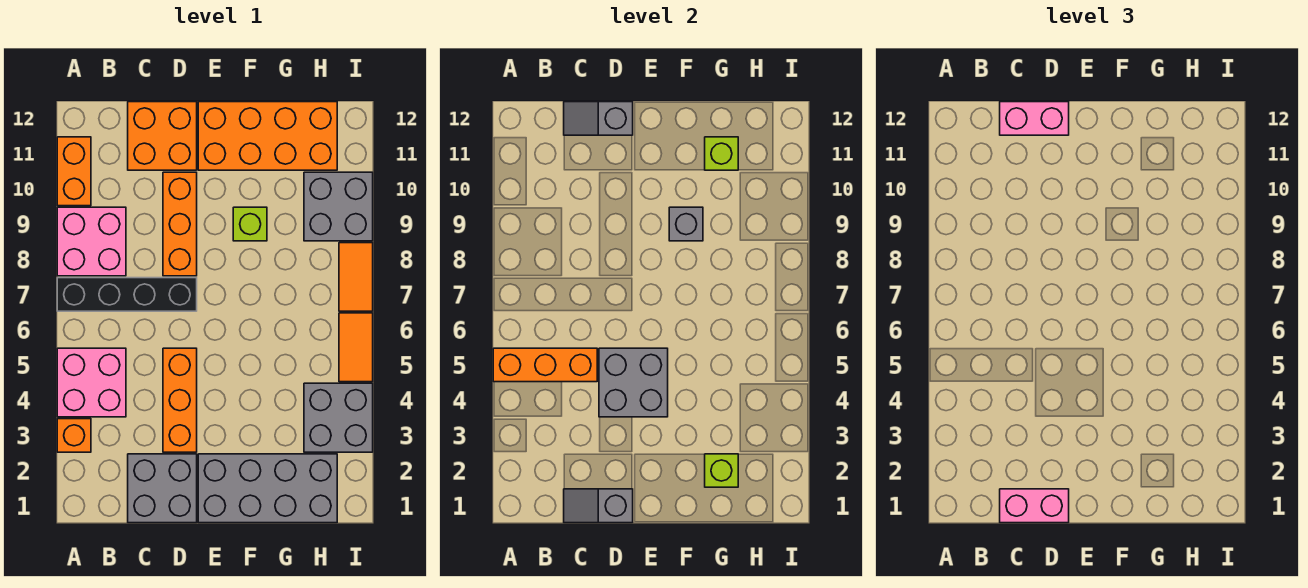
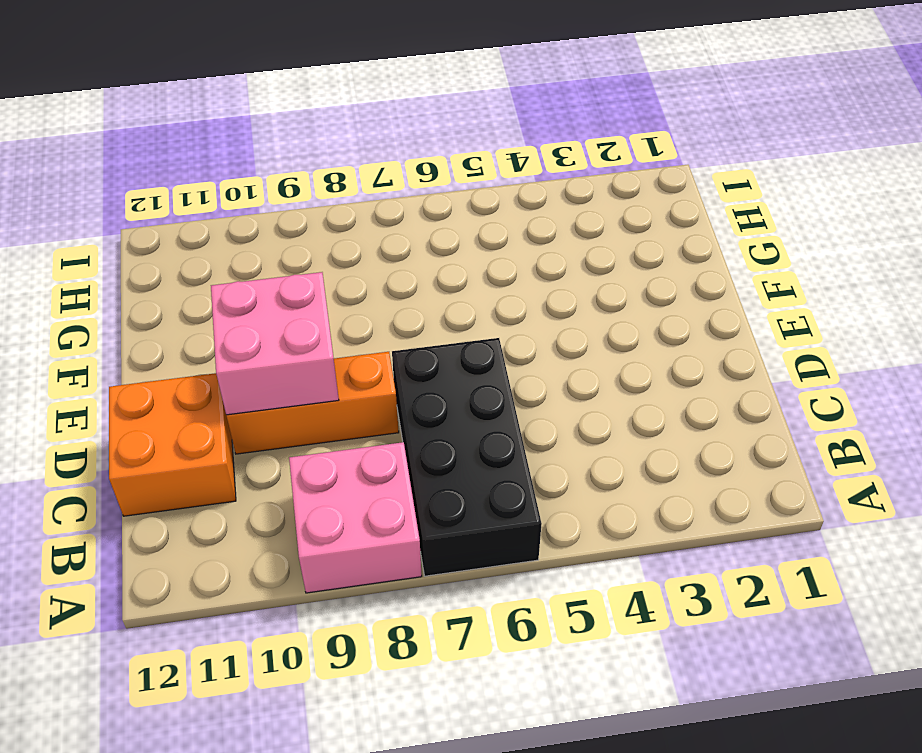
black brick A6:D7 level 1 -> black brick A7:D7 level 1
pink brick D9:E10 level 2 -> pink brick A4:B5 level 1
none -> orange brick A3 level 1
none -> orange brick A10:A11 level 1
none -> grey brick C1:D2 level 1

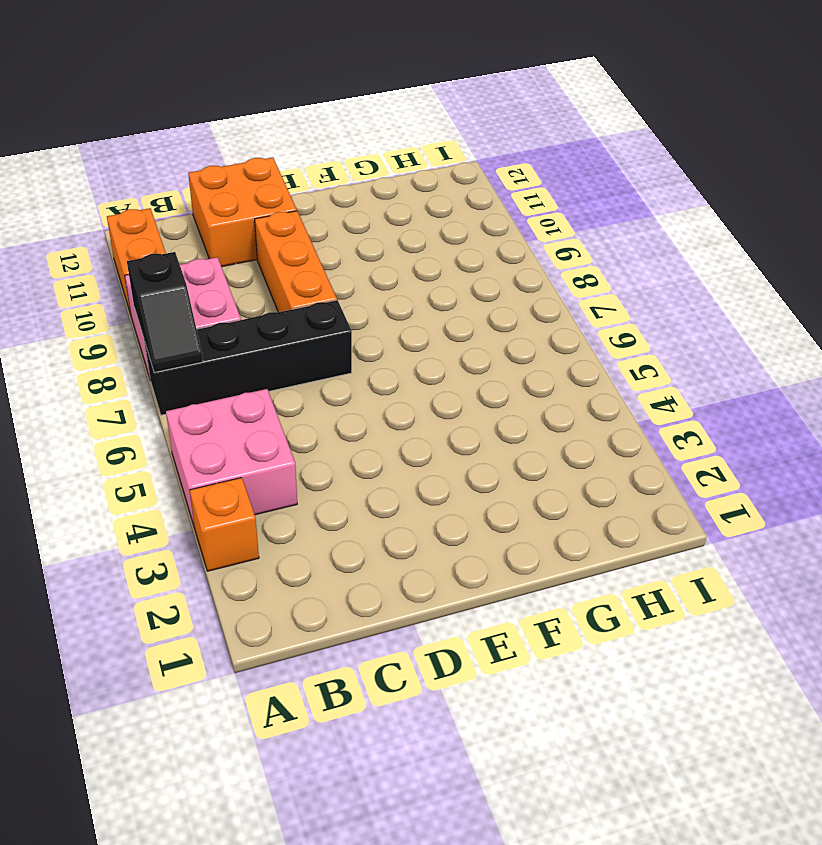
black slope A7:A8 level 2 top 8 -> none
none -> grey brick C1:D2 level 1
none -> orange brick D3:D5 level 1
none -> grey brick E1:H2 level 1

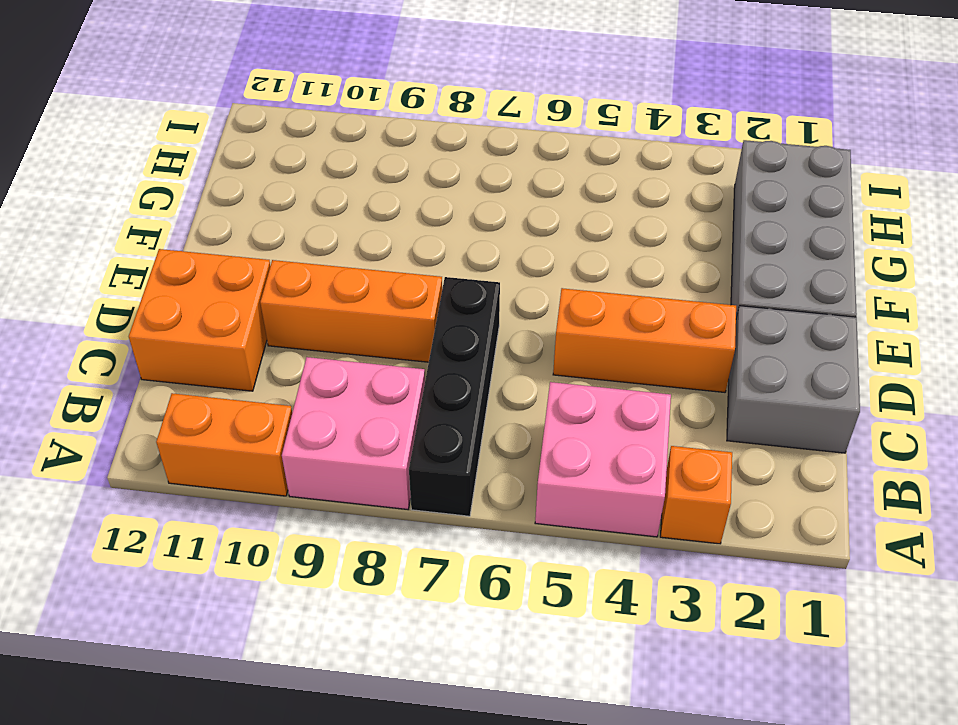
none -> orange brick E11:H12 level 1
none -> lime brick F9 level 1
none -> grey brick H3:I4 level 1

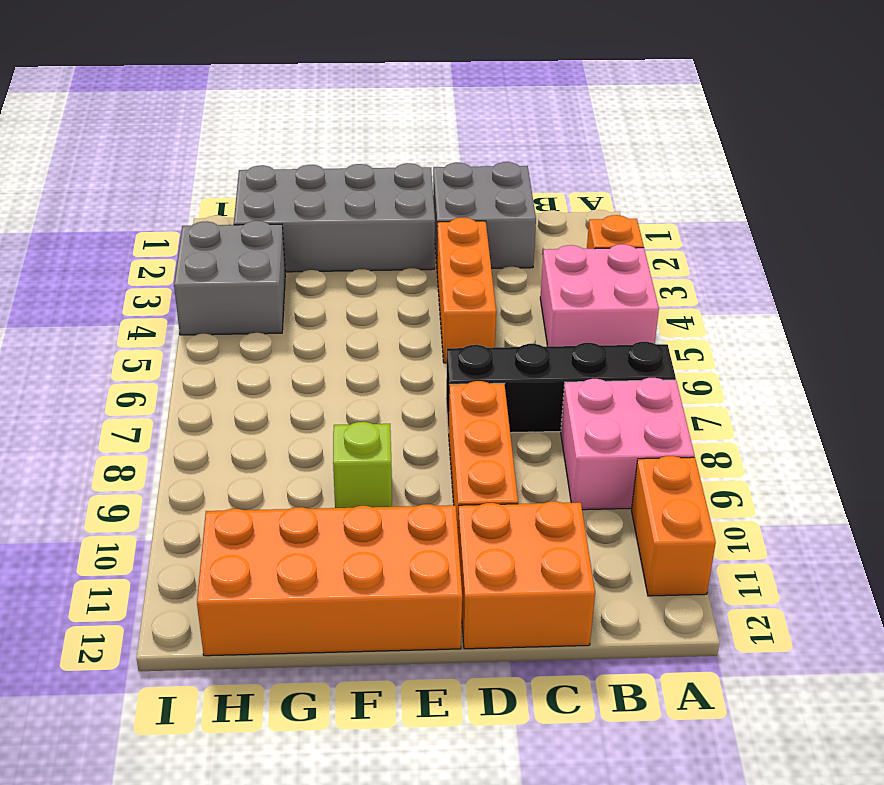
none -> grey brick H9:I10 level 1
none -> orange tile I5:I6 level 1
none -> orange tile I7:I8 level 1

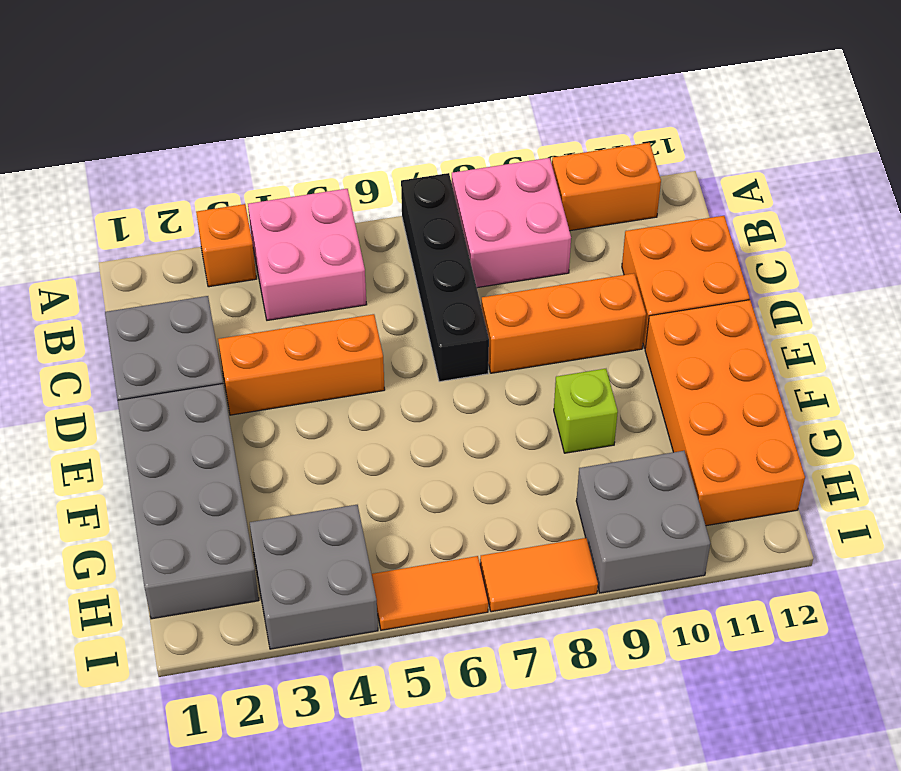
none -> orange brick A5:C5 level 2
none -> grey slope C1:D1 level 2 top D
none -> grey slope C12:D12 level 2 top D

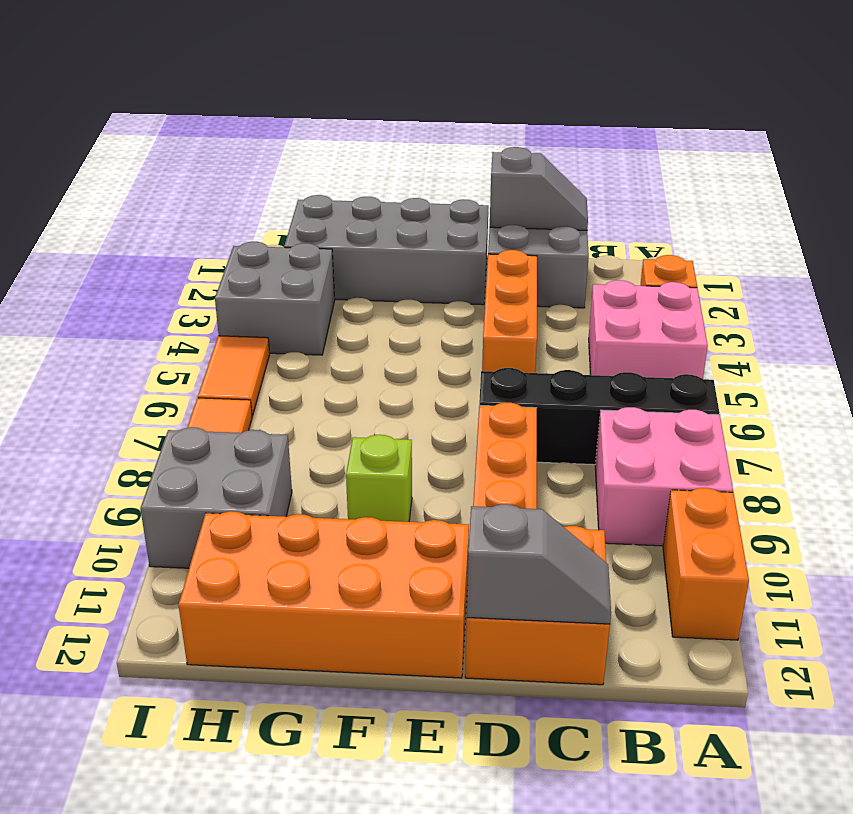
none -> orange brick A5:C5 level 2
none -> grey brick D4:E5 level 2
none -> grey brick F9 level 2

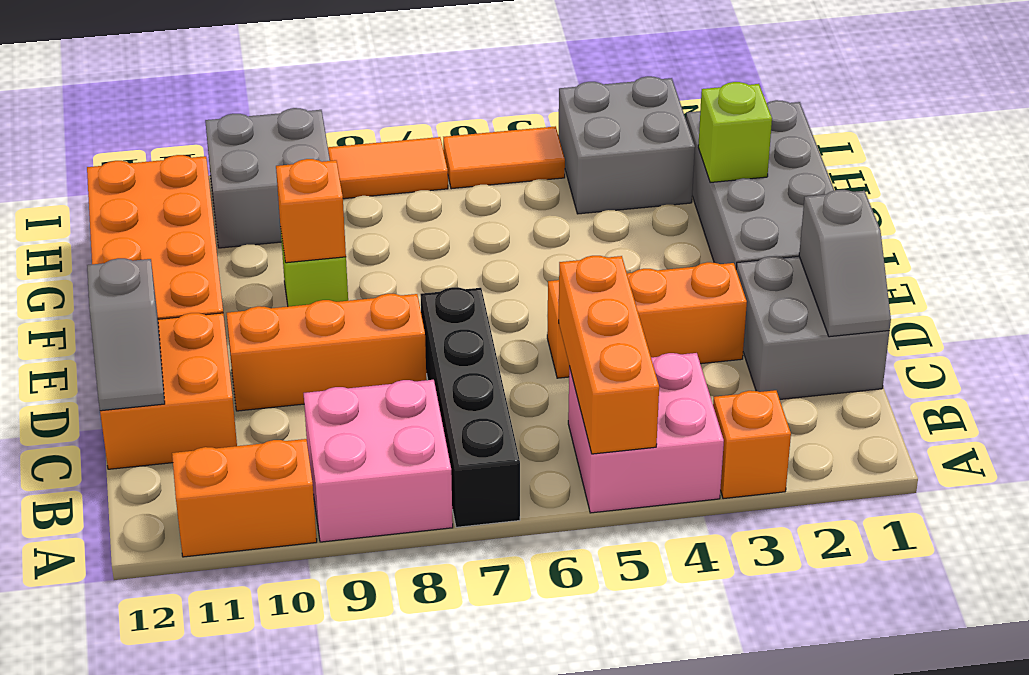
orange brick F9 level 2 -> grey brick F9 level 2
none -> grey brick D4:E5 level 2
none -> lime brick G11 level 2
none -> pink brick C1:D1 level 3

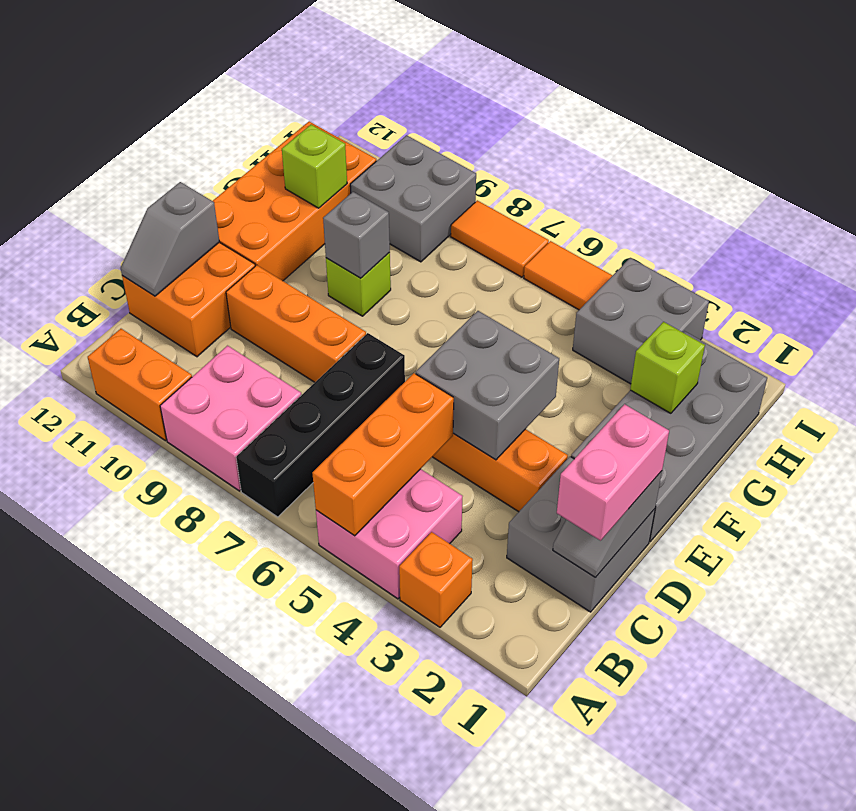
none -> pink brick C12:D12 level 3

